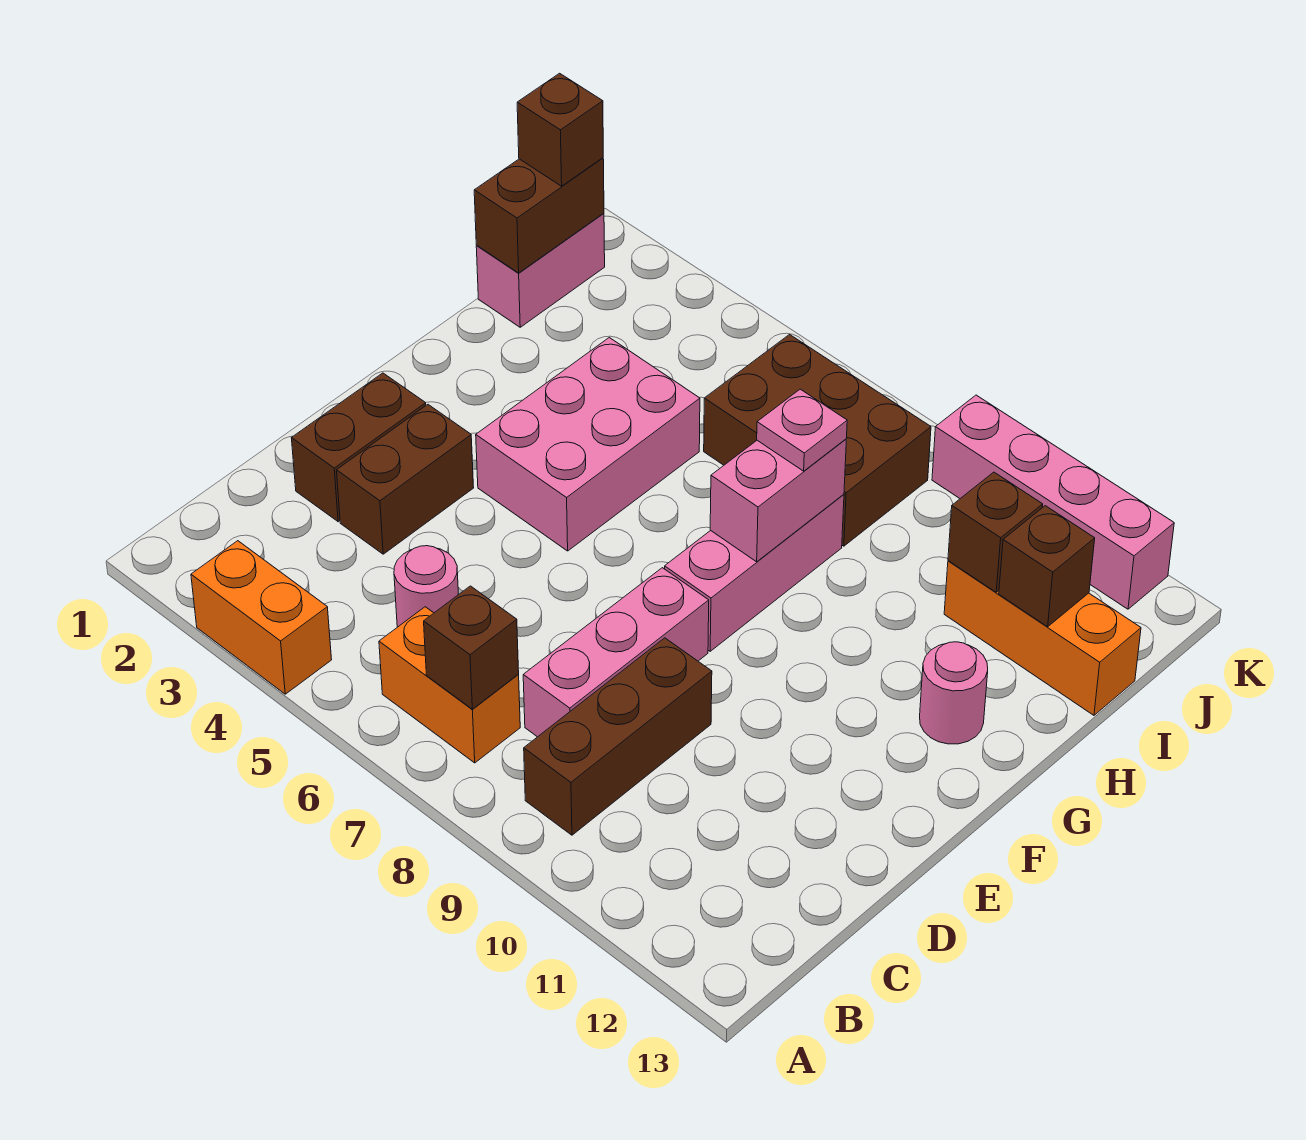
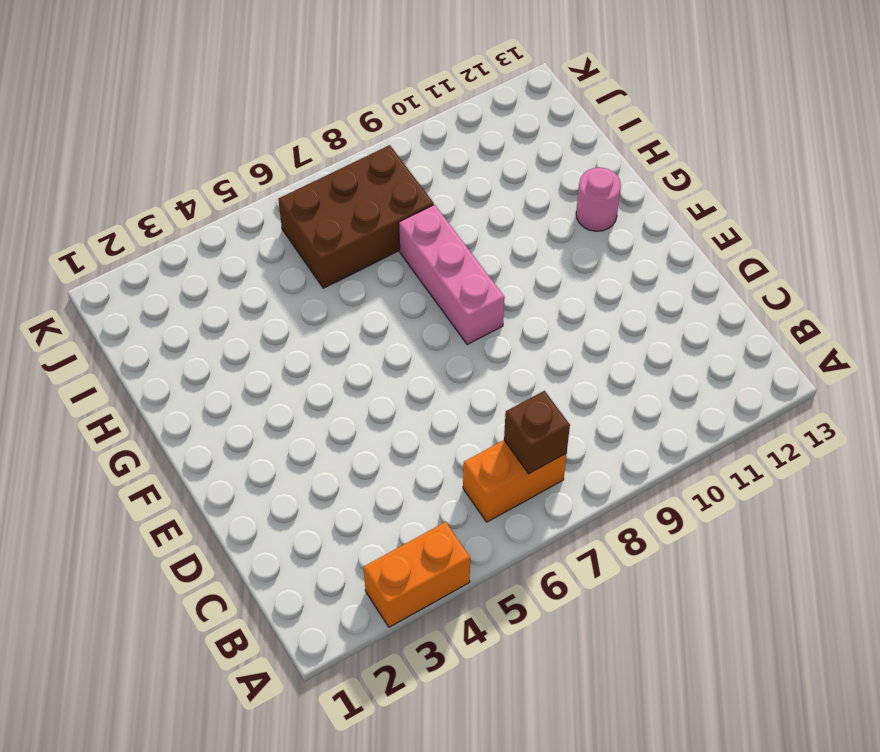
none -> brown brick B9:D9 level 1
none -> pink round brick C5 level 1
none -> pink brick C8:E8 level 1

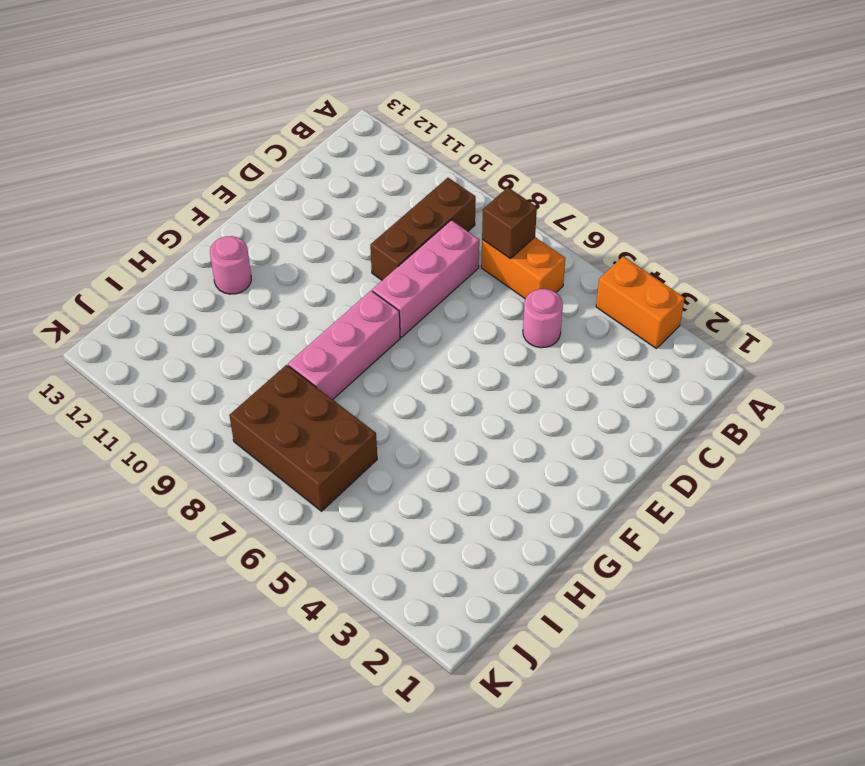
none -> brown brick D2:E2 level 1
none -> brown brick D3:E3 level 1
none -> pink brick F4:H5 level 1

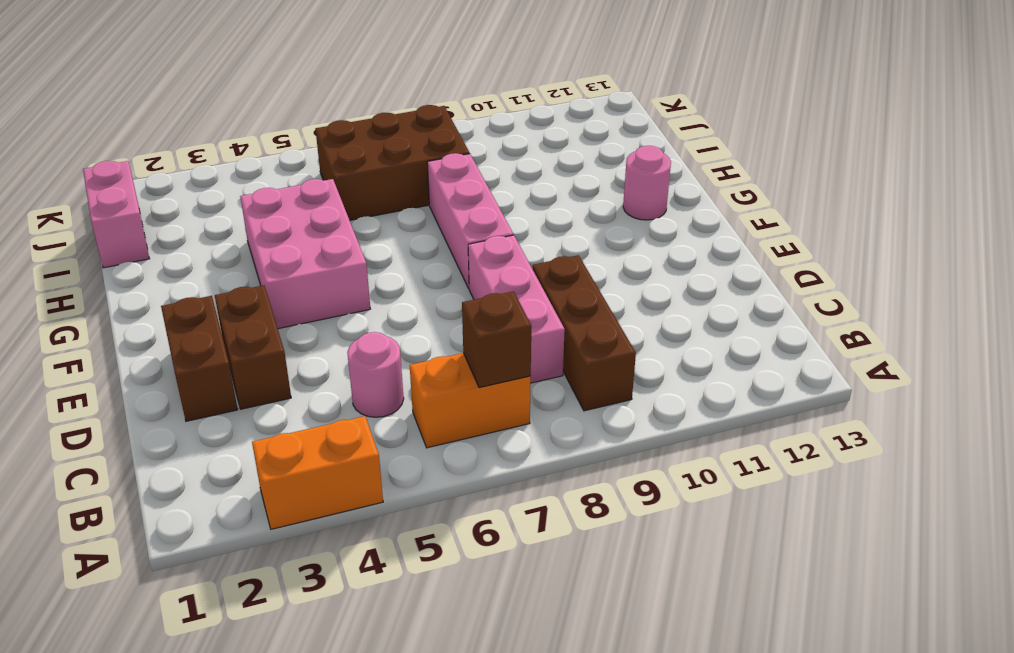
none -> orange brick I11:I13 level 1
none -> pink brick K9:K12 level 1
none -> pink brick G8:H8 level 2

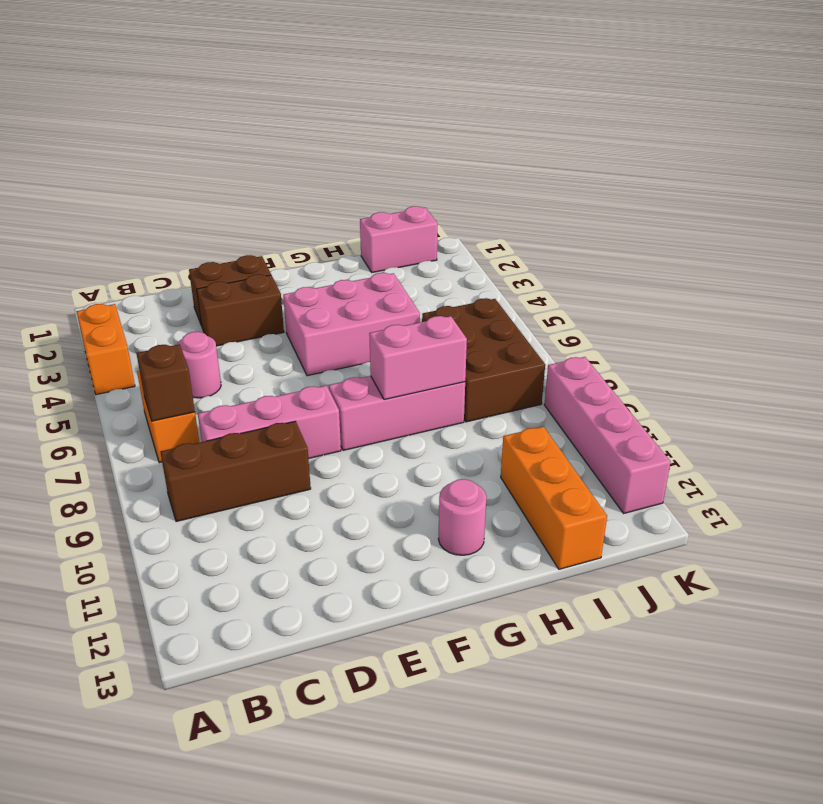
none -> brown brick I1:J1 level 2
none -> brown brick I11 level 2
none -> brown brick I12 level 2

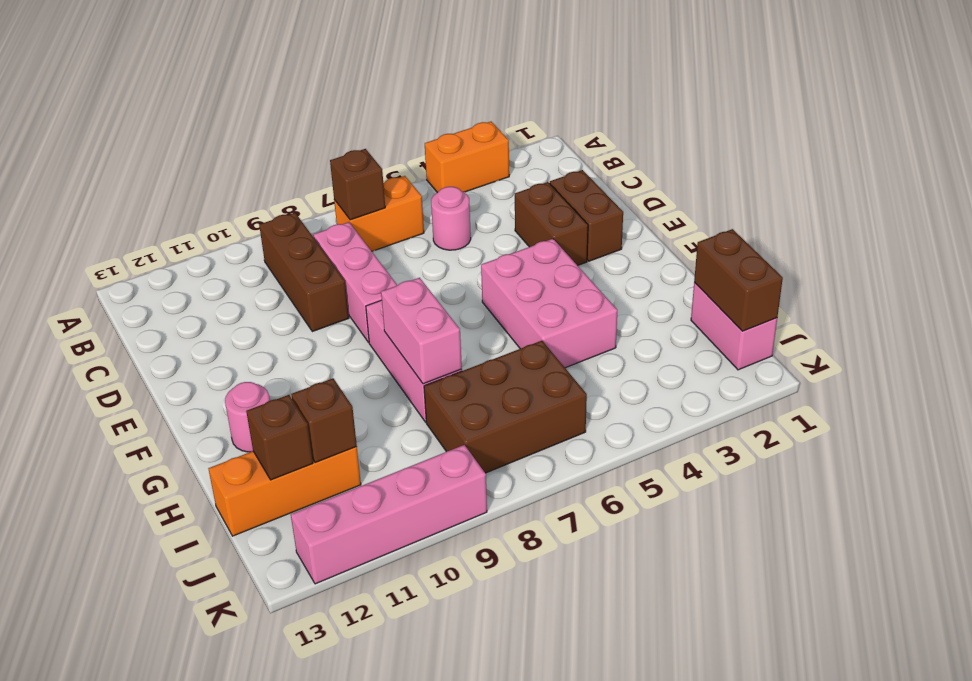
none -> pink plate H8 level 3
none -> brown brick J1 level 3

